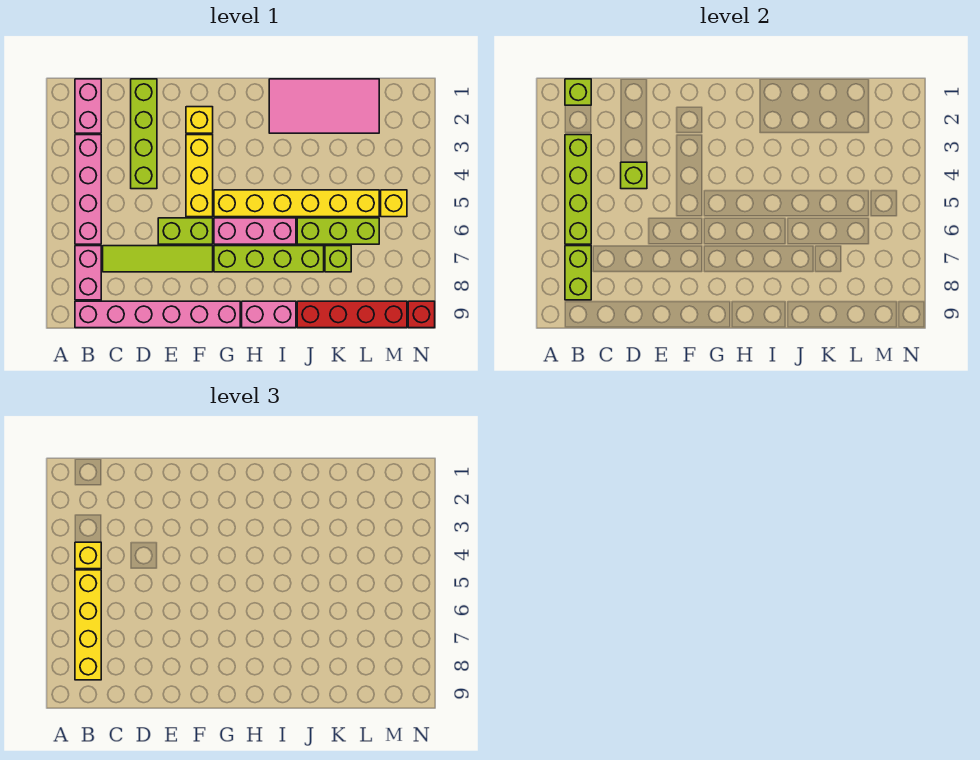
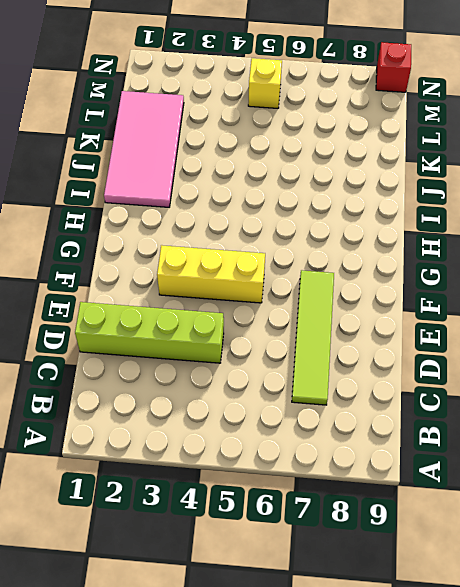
none -> pink brick B1:B2 level 1
none -> pink brick B3:B6 level 1
none -> pink brick B7:B8 level 1

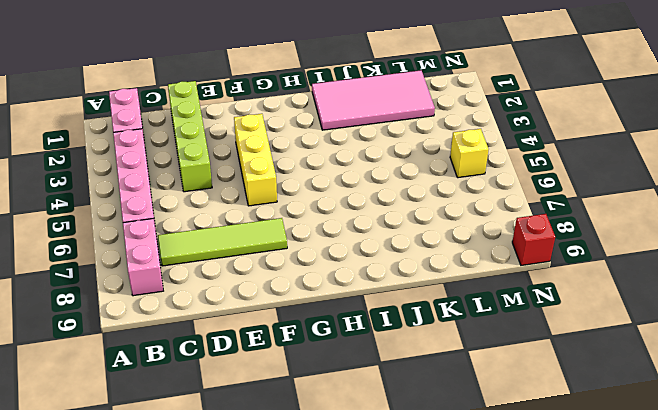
none -> pink brick B9:G9 level 1
none -> lime brick E6:F6 level 1
none -> yellow brick F2 level 1

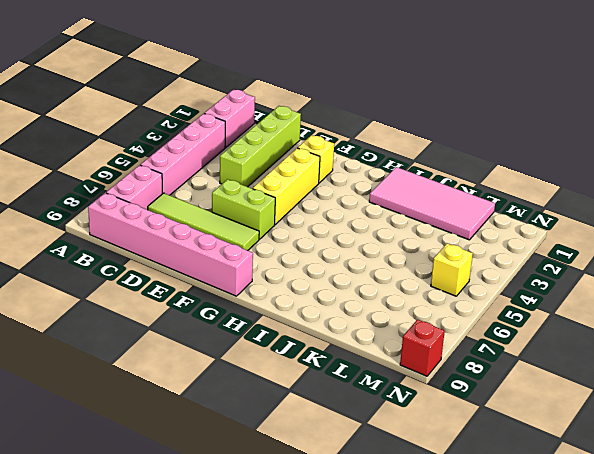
none -> yellow brick G5:L5 level 1
none -> pink brick G6:I6 level 1
none -> lime brick G7:J7 level 1

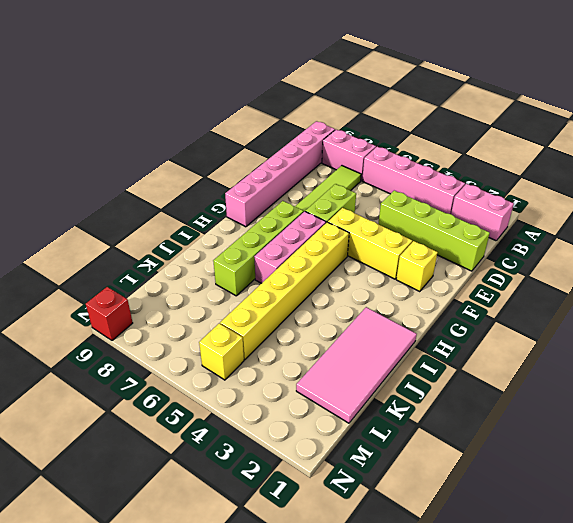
none -> pink brick H9:I9 level 1
none -> lime brick J6:L6 level 1
none -> red brick J9:M9 level 1

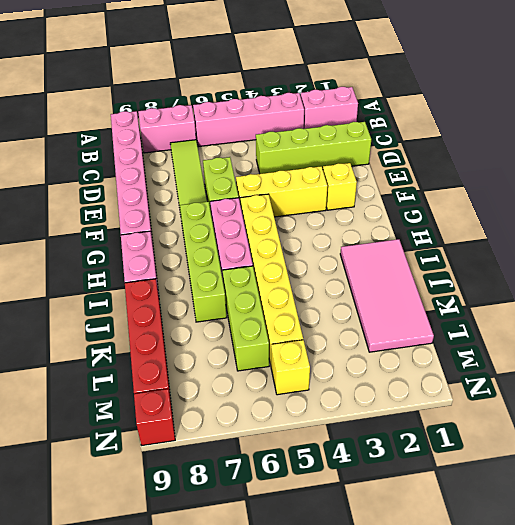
none -> lime brick K7 level 1
none -> lime brick B1 level 2
none -> lime brick B3:B6 level 2

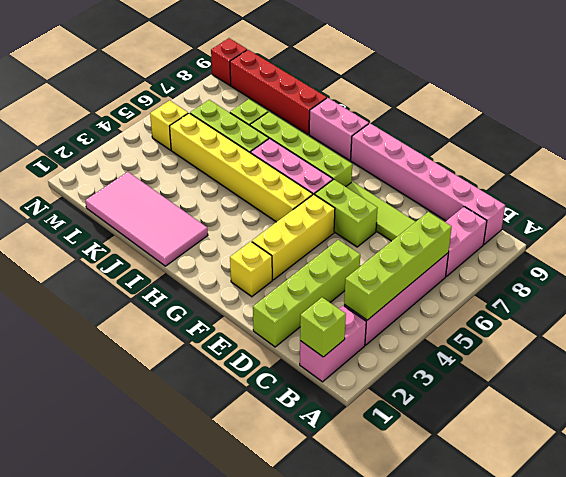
none -> lime brick B7:B8 level 2
none -> lime brick D4 level 2
none -> yellow brick B4 level 3

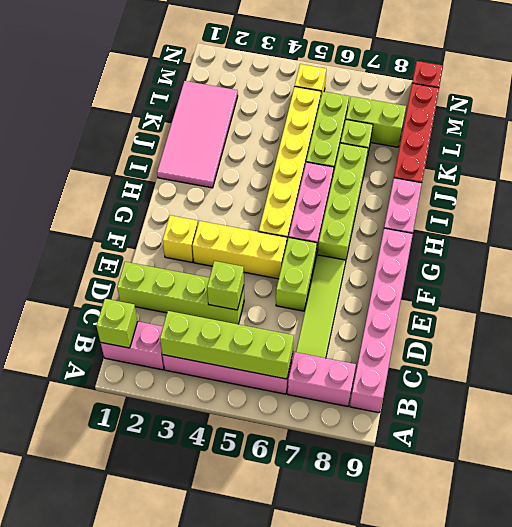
lime brick L7:L8 level 1 -> lime brick B7:B8 level 2
none -> yellow brick B4 level 3
none -> yellow brick B5:B8 level 3

